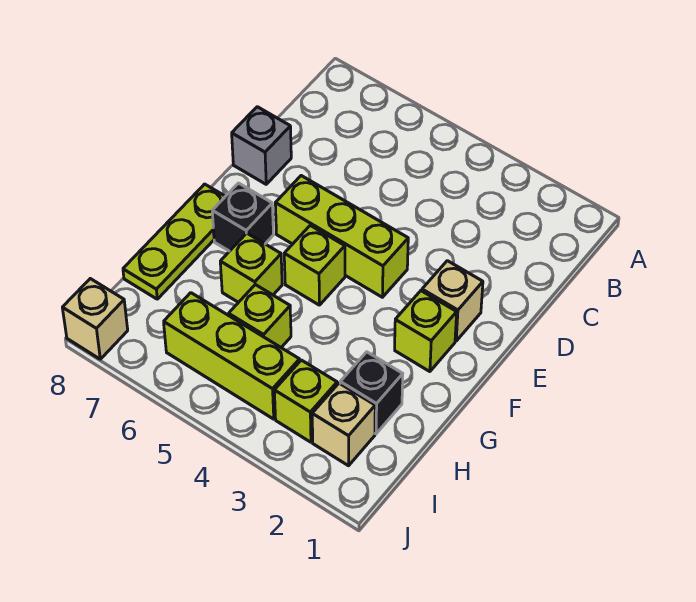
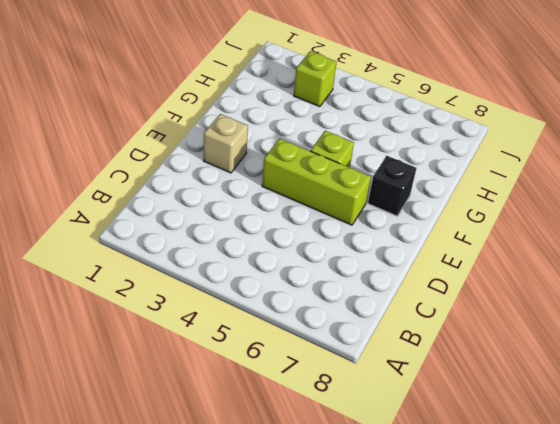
none -> grey brick D8 level 1
none -> lime brick F2 level 1
none -> lime plate F8:H8 level 1

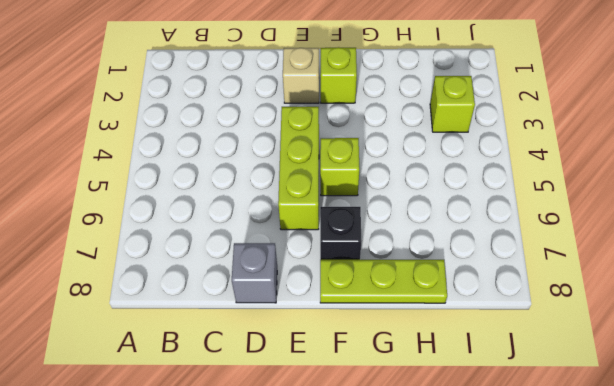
none -> lime brick G6 level 1
none -> black brick H2 level 1
none -> lime brick H5 level 1

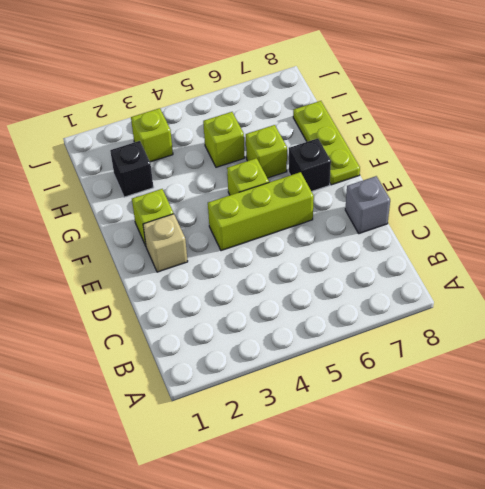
none -> tan brick I2 level 1
none -> lime brick I4:I6 level 1
none -> tan brick J8 level 1

